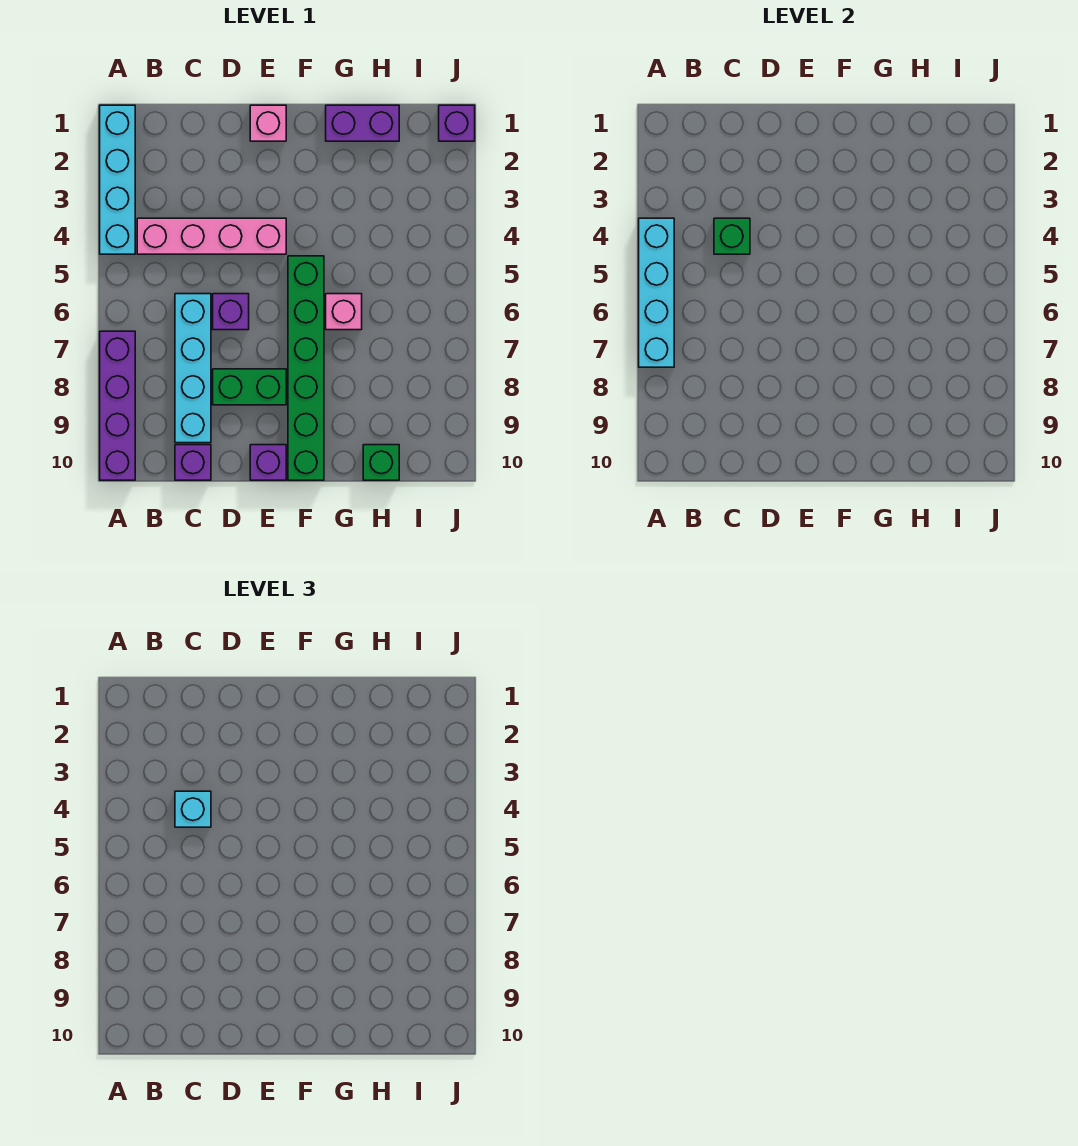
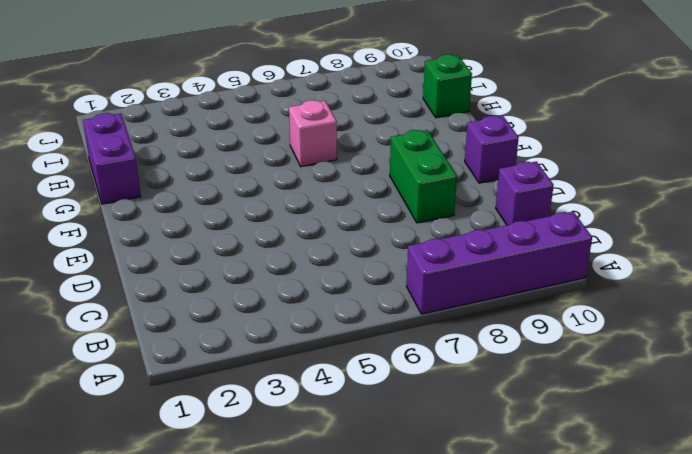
none -> cyan brick A1:A4 level 1
none -> pink brick B4:E4 level 1
none -> cyan brick C6:C9 level 1

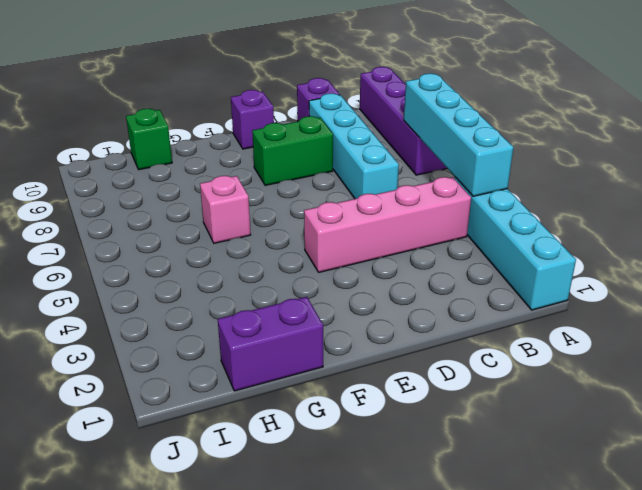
none -> purple brick D6 level 1
none -> pink brick E1 level 1
none -> green brick F5:F10 level 1

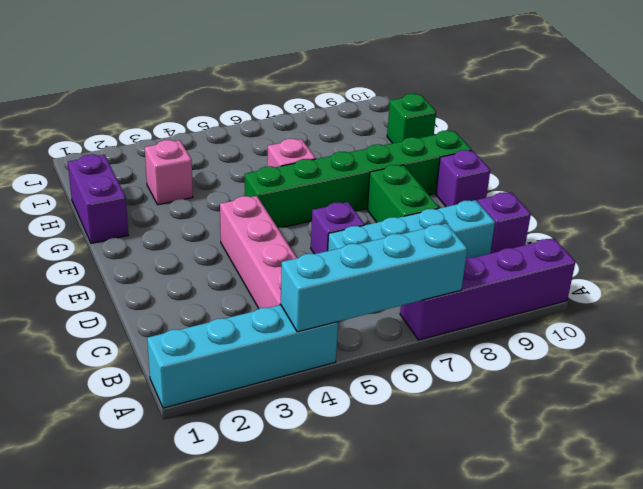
pink brick H3 level 1 -> pink brick E1 level 1
none -> purple brick J1 level 1
none -> green brick C4 level 2
none -> cyan brick C4 level 3

